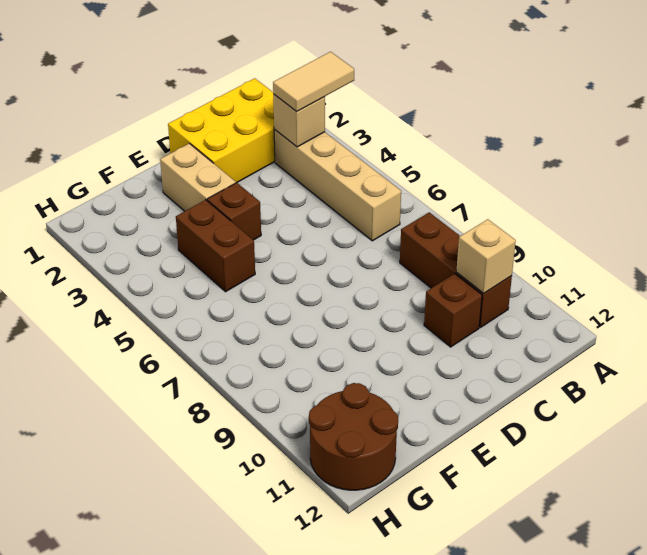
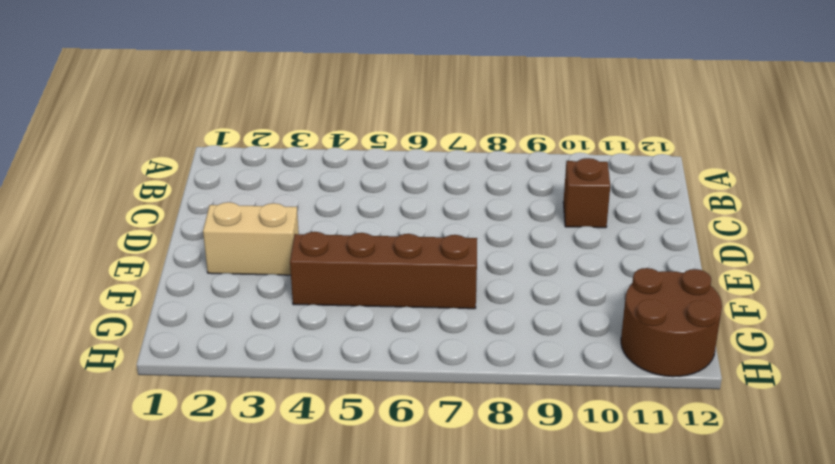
brown brick F4:F7 level 1 -> brown brick F4:F5 level 1
none -> yellow brick B1:D2 level 1
none -> tan brick B3:B6 level 1

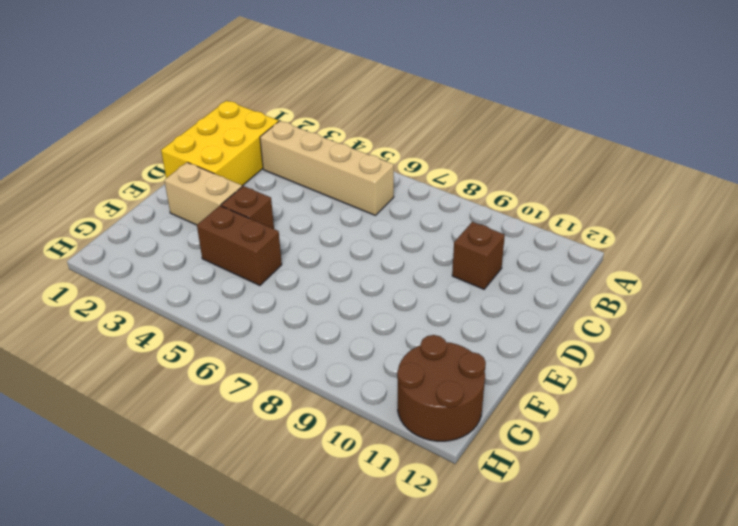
none -> brown brick B8:B10 level 1
none -> tan brick B3 level 2

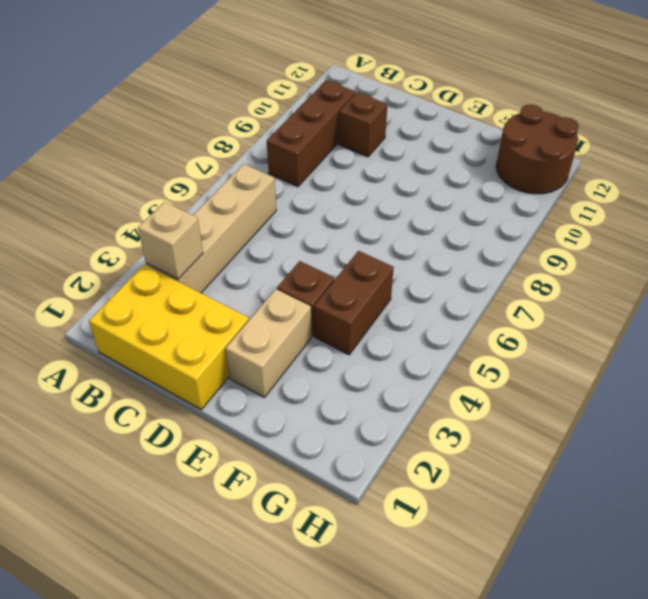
none -> tan brick B10 level 2
none -> tan tile A3:B3 level 3

